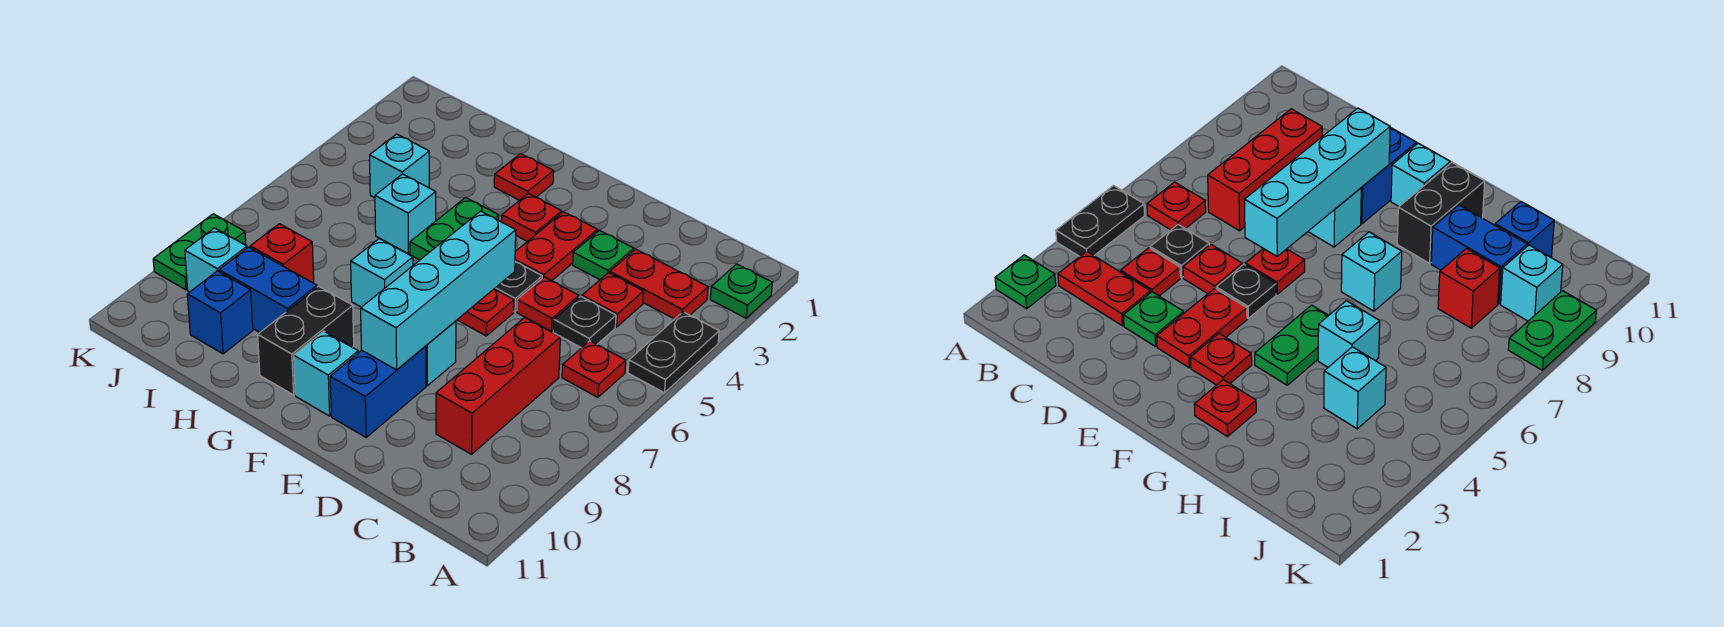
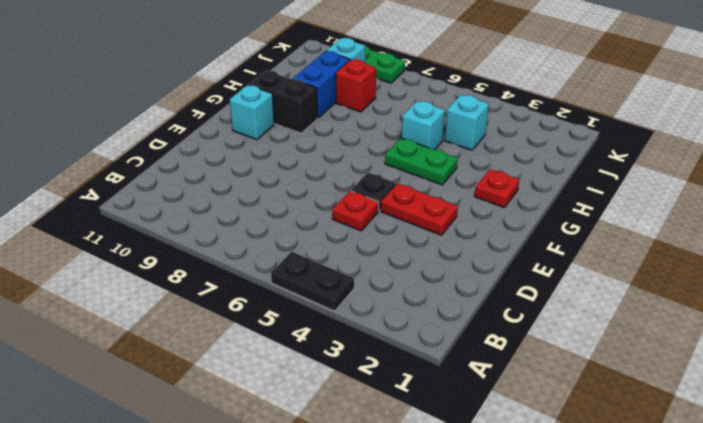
none -> green plate A2 level 1
none -> red plate B3:C3 level 1
none -> red plate B6 level 1

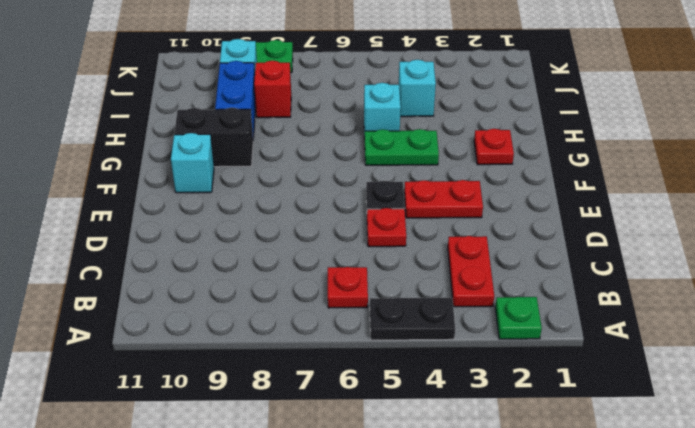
none -> red plate C4 level 1
none -> black plate C5 level 1
none -> red brick C7:C9 level 1

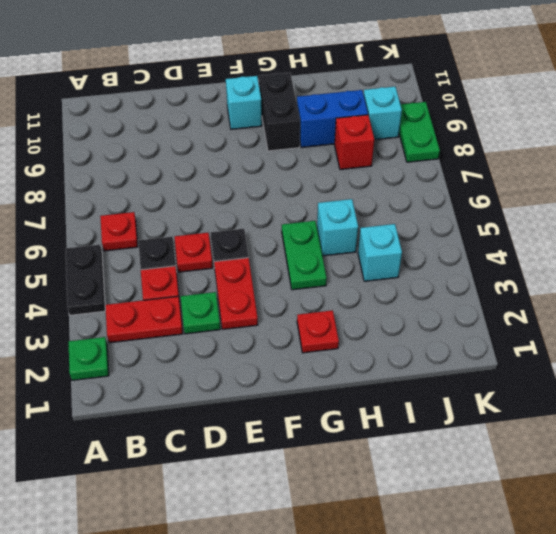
none -> red brick C7:C9 level 1
none -> red plate E6 level 1
none -> cyan brick E8 level 1

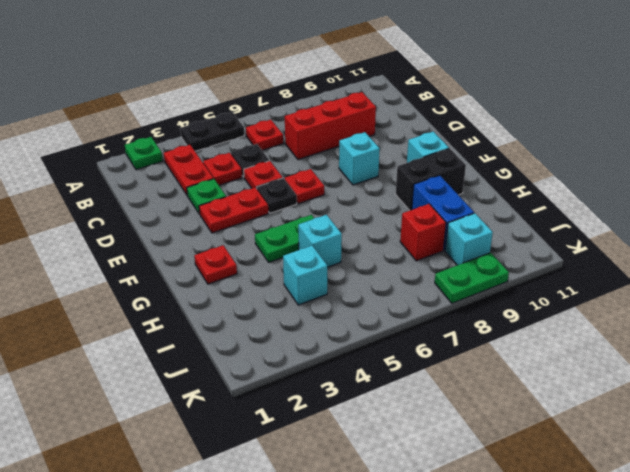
none -> blue brick E9:E10 level 1
none -> red plate F3 level 1
none -> cyan brick G7 level 1

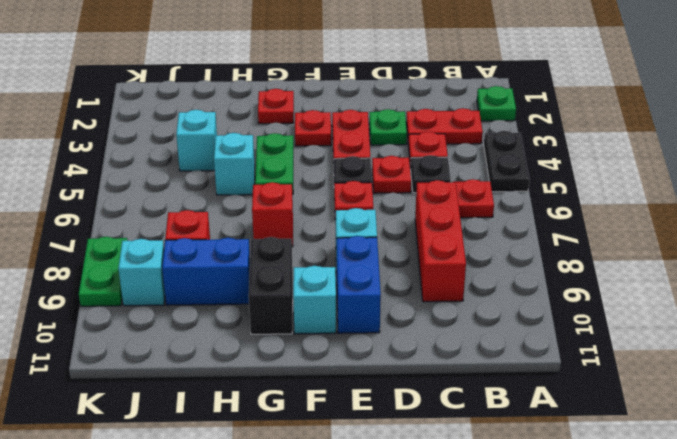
red brick G7 level 1 -> cyan brick G7 level 1
none -> blue brick I10 level 1
none -> cyan brick E6:E9 level 2

